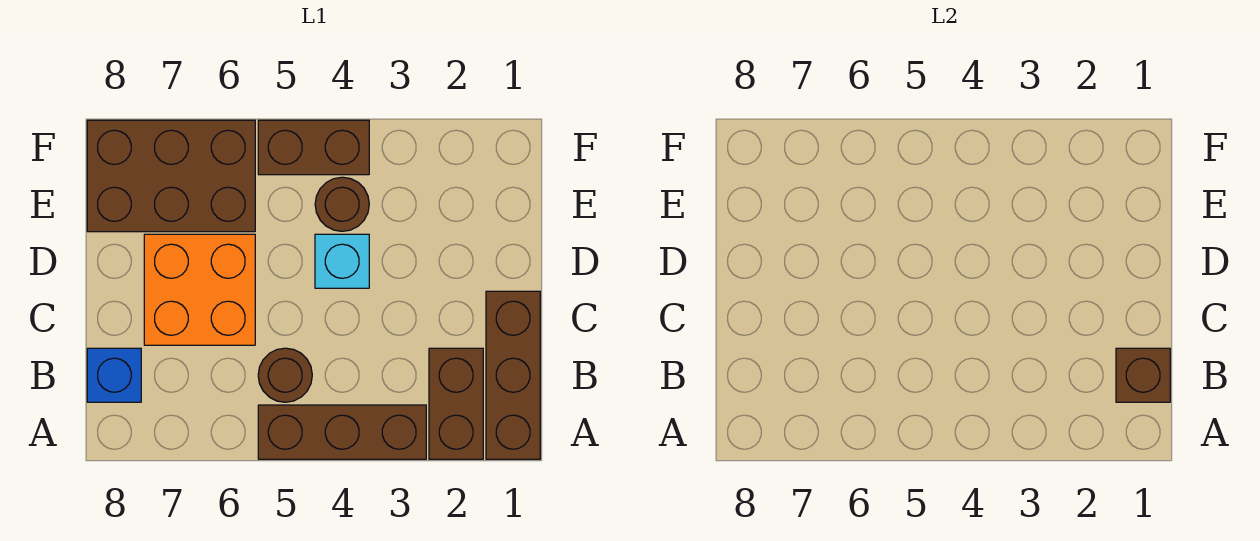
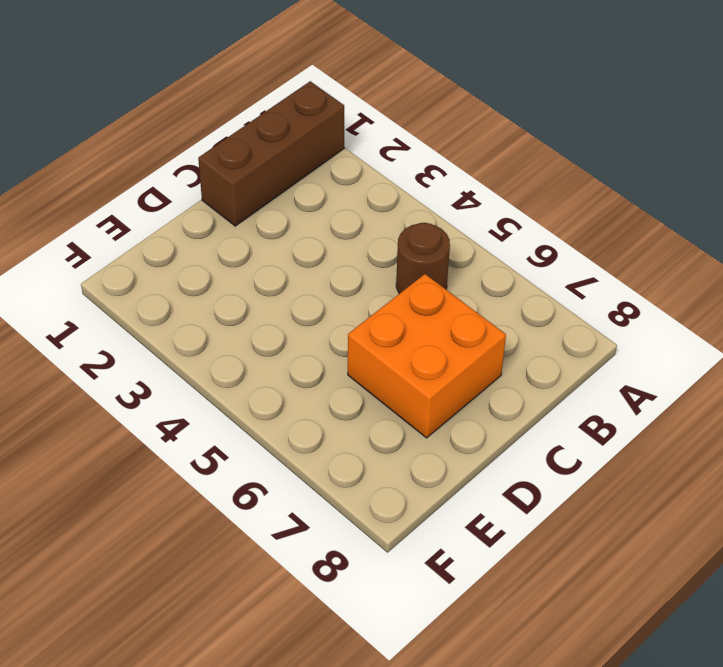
none -> brown brick A2:B2 level 1
none -> brown brick A3:A5 level 1

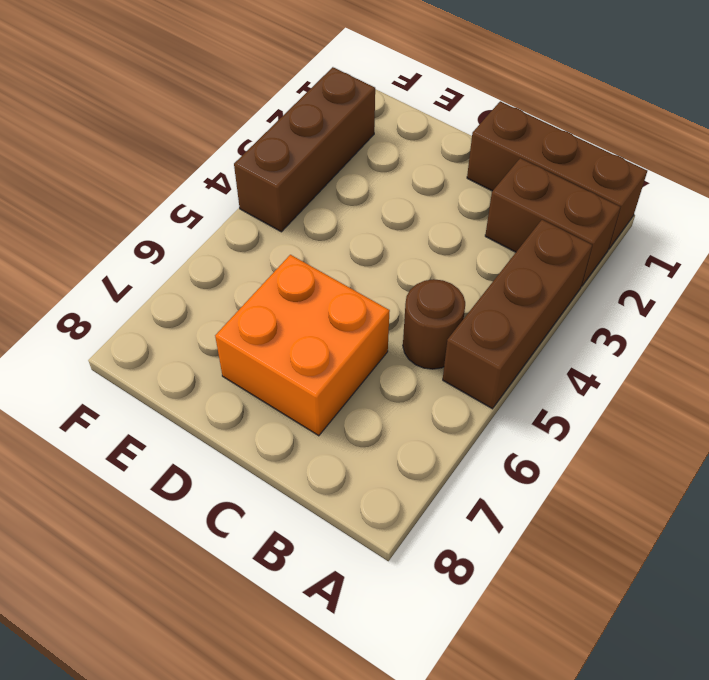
brown brick F2:F4 level 1 -> brown brick F4:F5 level 1
none -> blue brick B8 level 1
none -> cyan brick D4 level 1

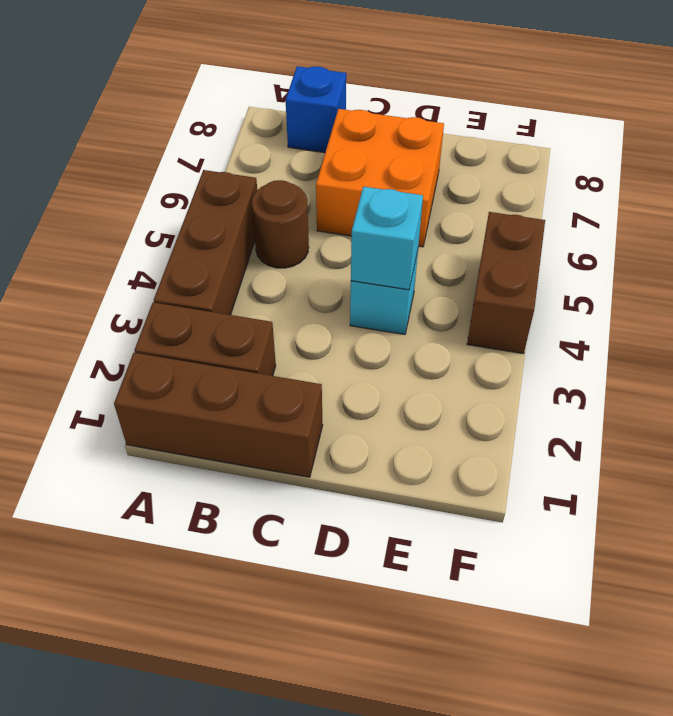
cyan brick D4 level 2 -> none
none -> brown round brick E4 level 1
none -> brown brick E6:F8 level 1

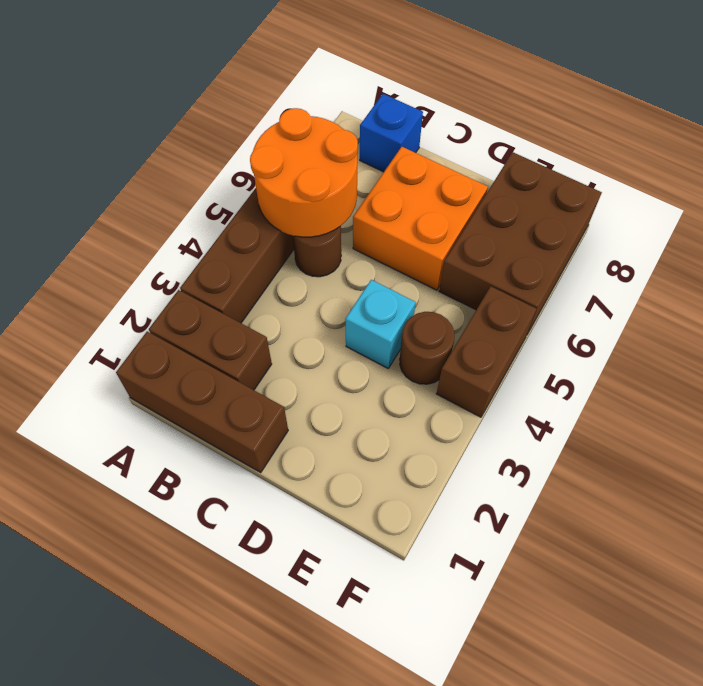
orange round brick A5:B6 level 2 -> none
none -> brown brick B1 level 2

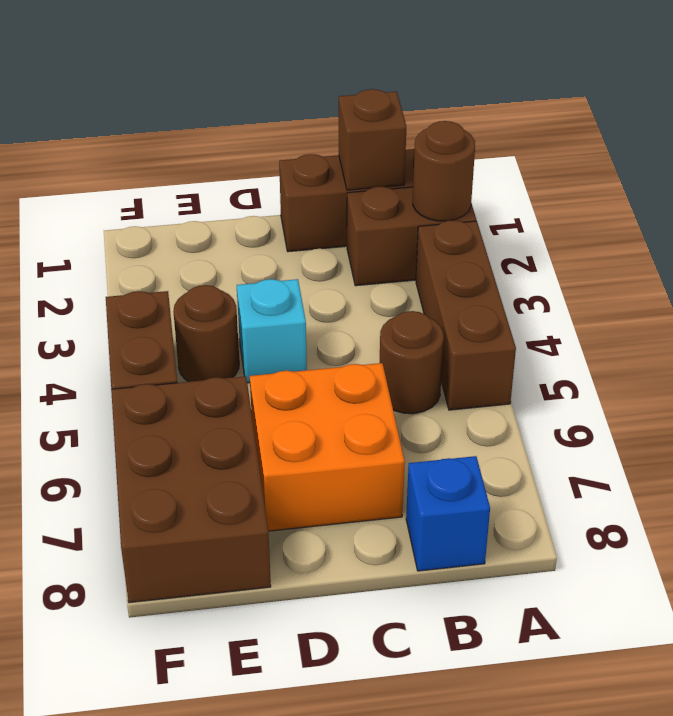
brown round brick A2 level 2 -> none

